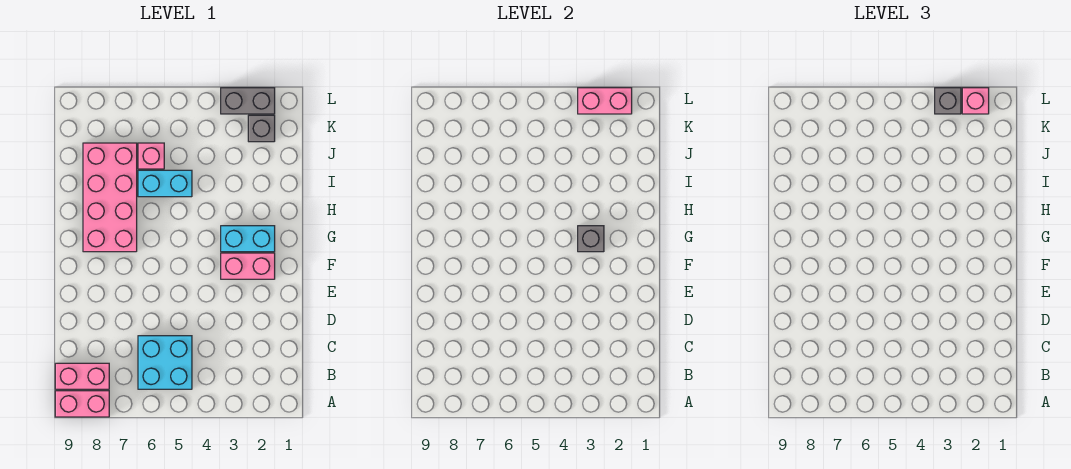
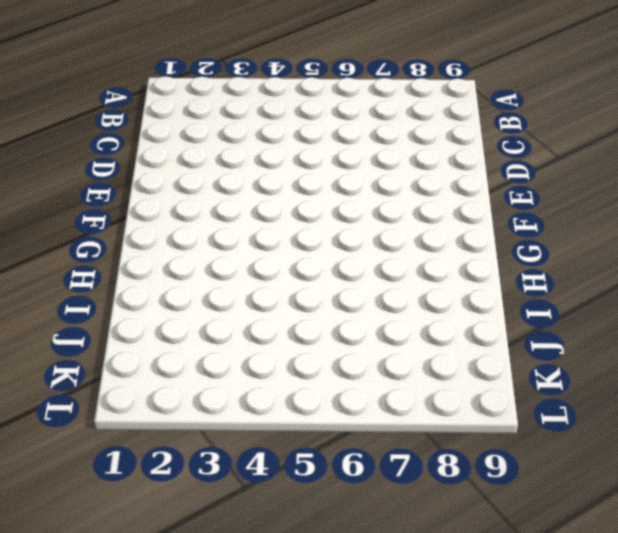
none -> pink brick A8:A9 level 1
none -> cyan brick B5:C6 level 1
none -> pink brick B8:B9 level 1

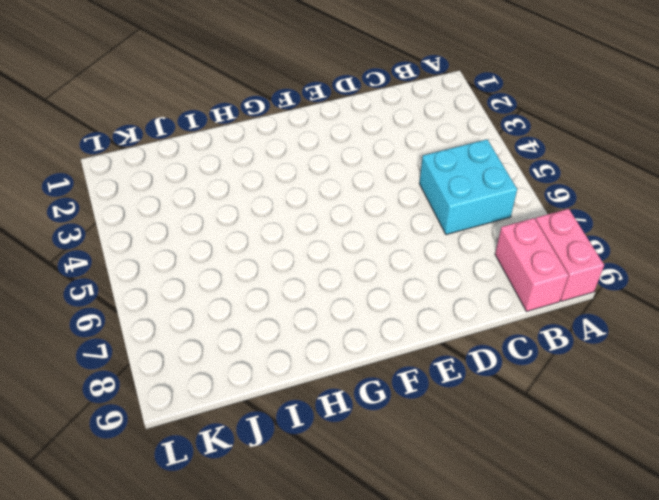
none -> pink brick F2:F3 level 1
none -> cyan brick G2:G3 level 1
none -> pink brick G7:J8 level 1

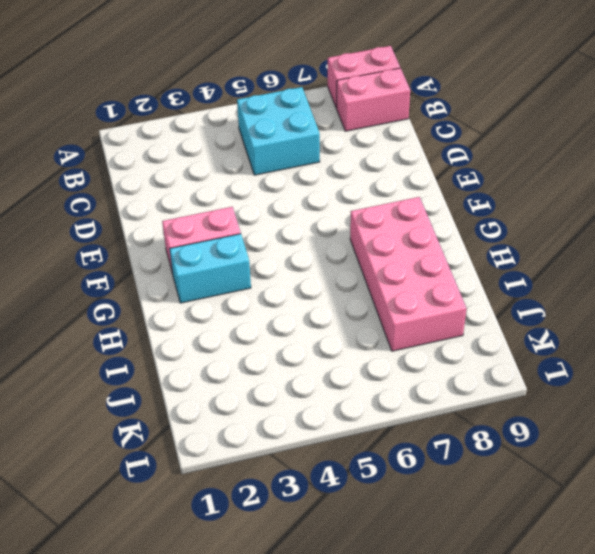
none -> cyan brick I5:I6 level 1
none -> pink brick J6 level 1
none -> grey brick K2 level 1

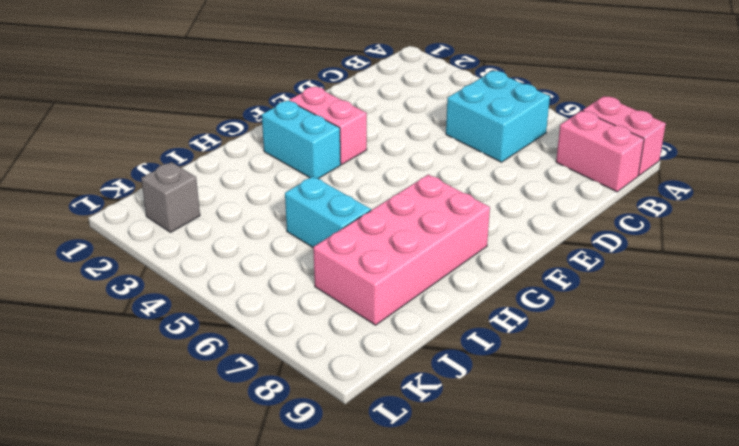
none -> pink brick J6 level 1
none -> grey brick L2:L3 level 1
none -> grey brick G3 level 2

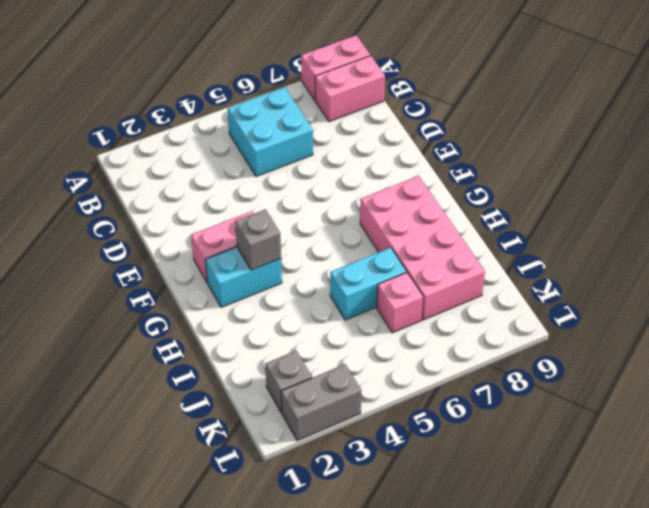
none -> pink brick L2:L3 level 2
none -> pink brick L2 level 3
none -> grey brick L3 level 3

